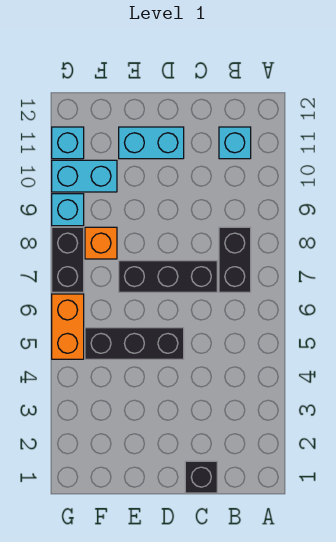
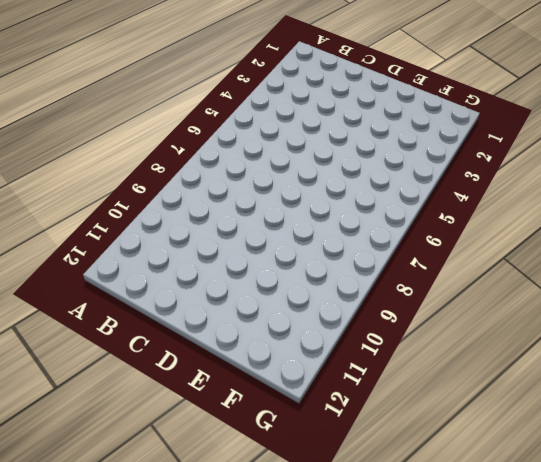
none -> black brick B7:B8 level 1
none -> cyan brick B11 level 1
none -> black brick C1 level 1

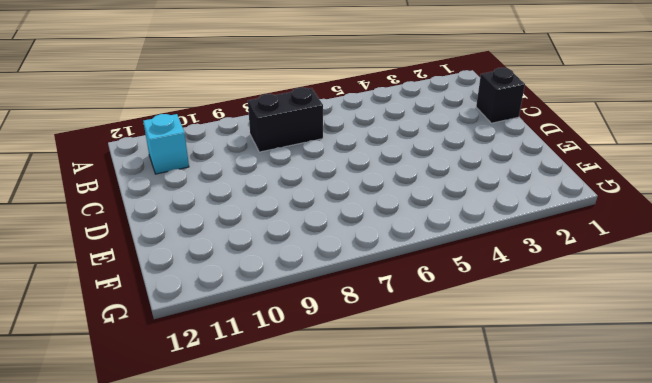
none -> black brick C7:E7 level 1
none -> black brick D5:F5 level 1
none -> cyan brick D11:E11 level 1

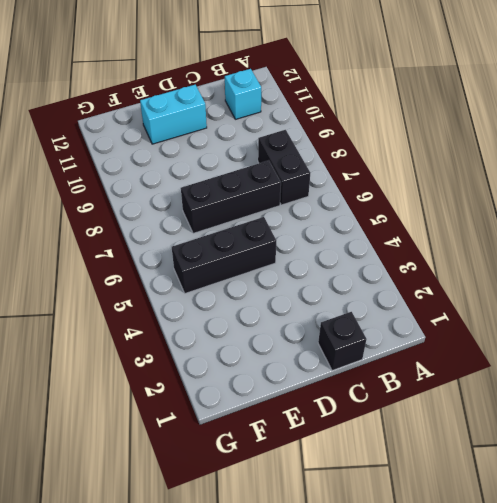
none -> orange brick F8 level 1
none -> cyan brick F10:G10 level 1
none -> orange brick G5:G6 level 1

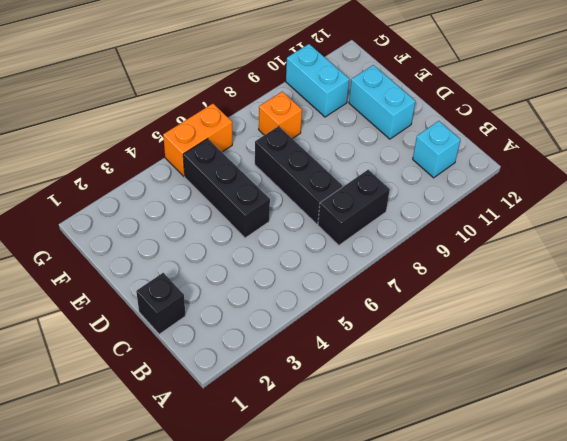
none -> black brick G7:G8 level 1
none -> cyan brick G9 level 1
none -> cyan brick G11 level 1

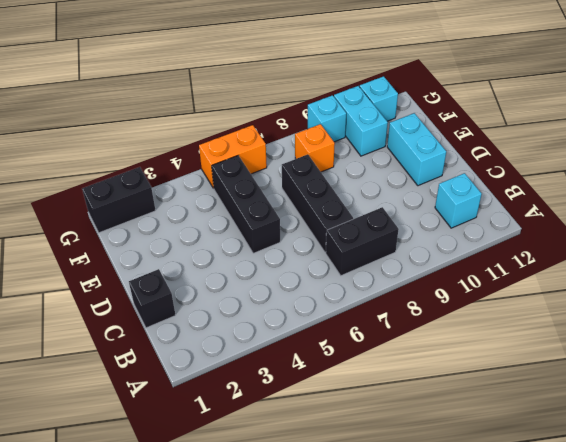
black brick G1:G2 level 1 -> black brick G7:G8 level 1

